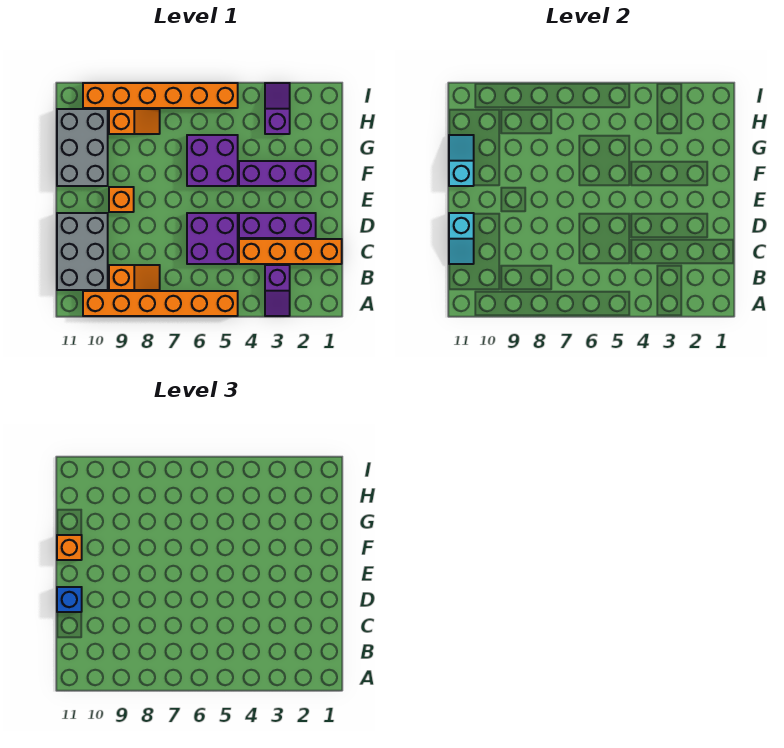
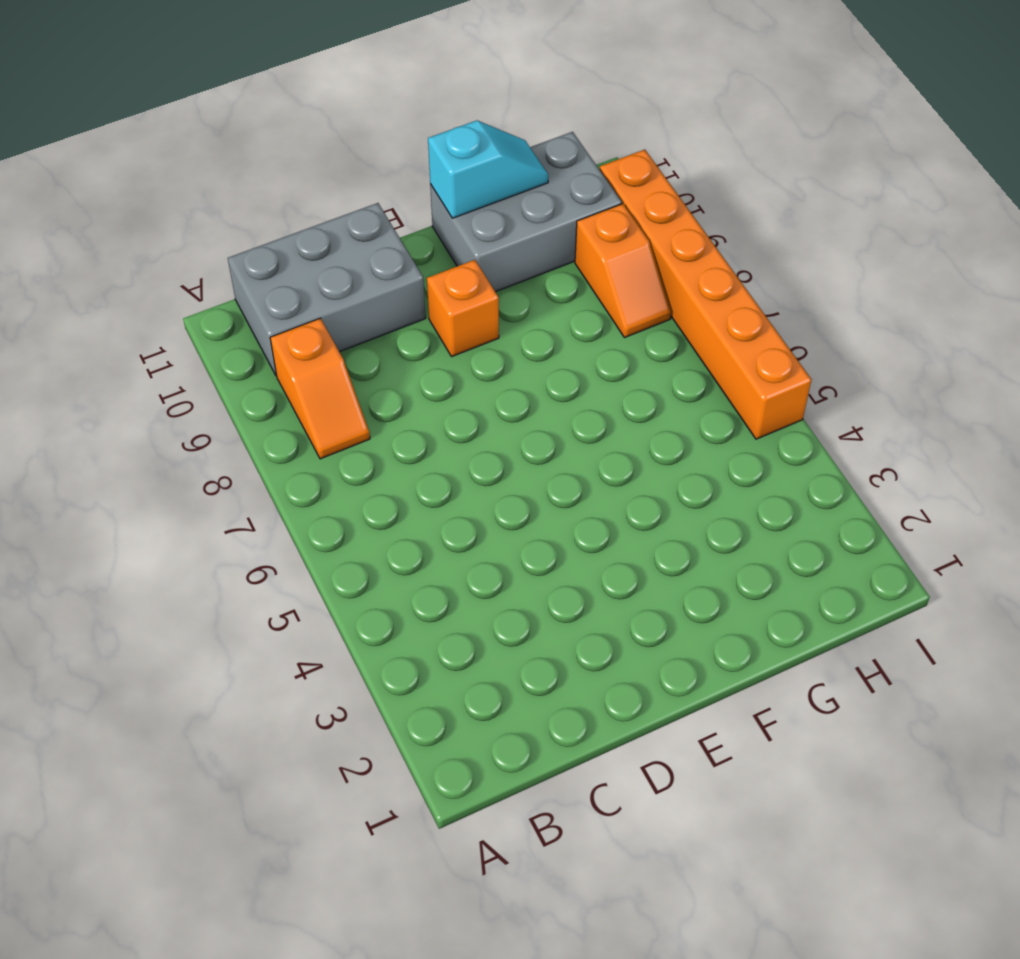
none -> purple slope A3:B3 level 1 top B
none -> orange brick A5:A10 level 1
none -> orange brick C1:C4 level 1

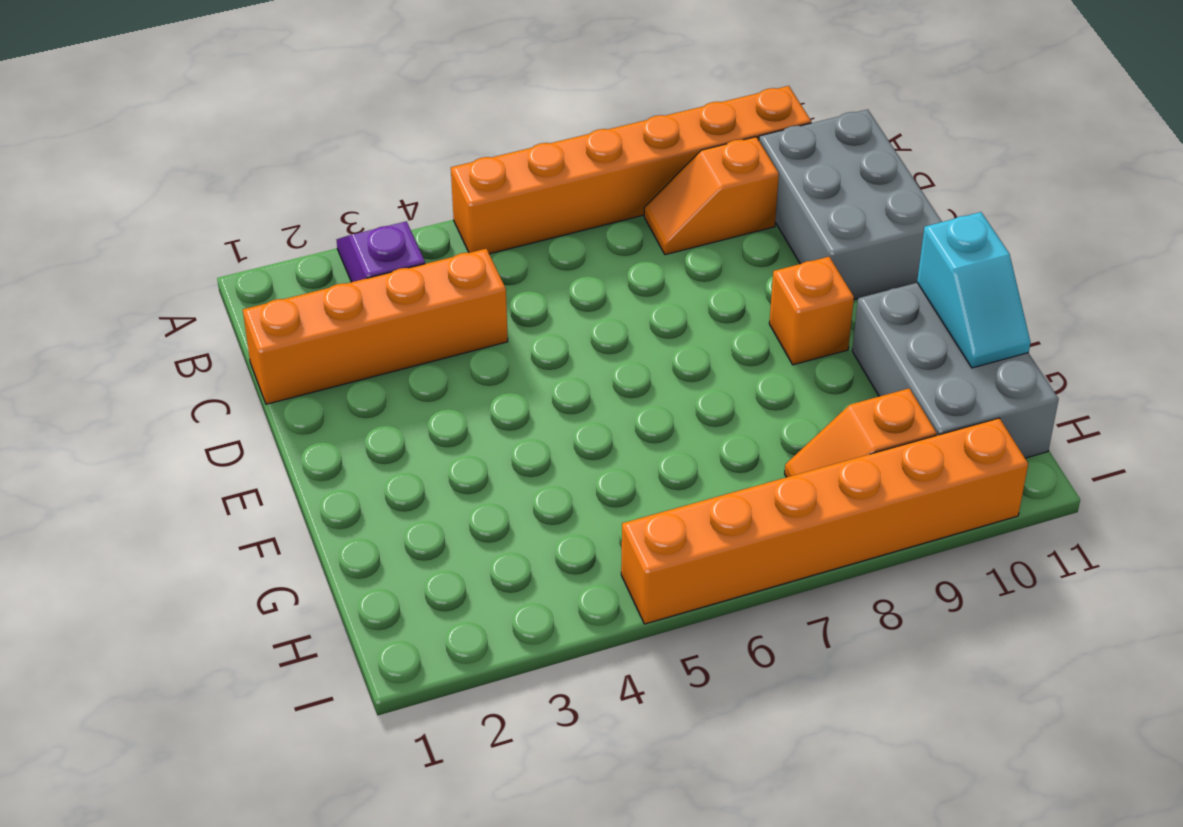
none -> purple brick C5:D6 level 1
none -> purple brick D2:D4 level 1
none -> purple brick F2:F4 level 1

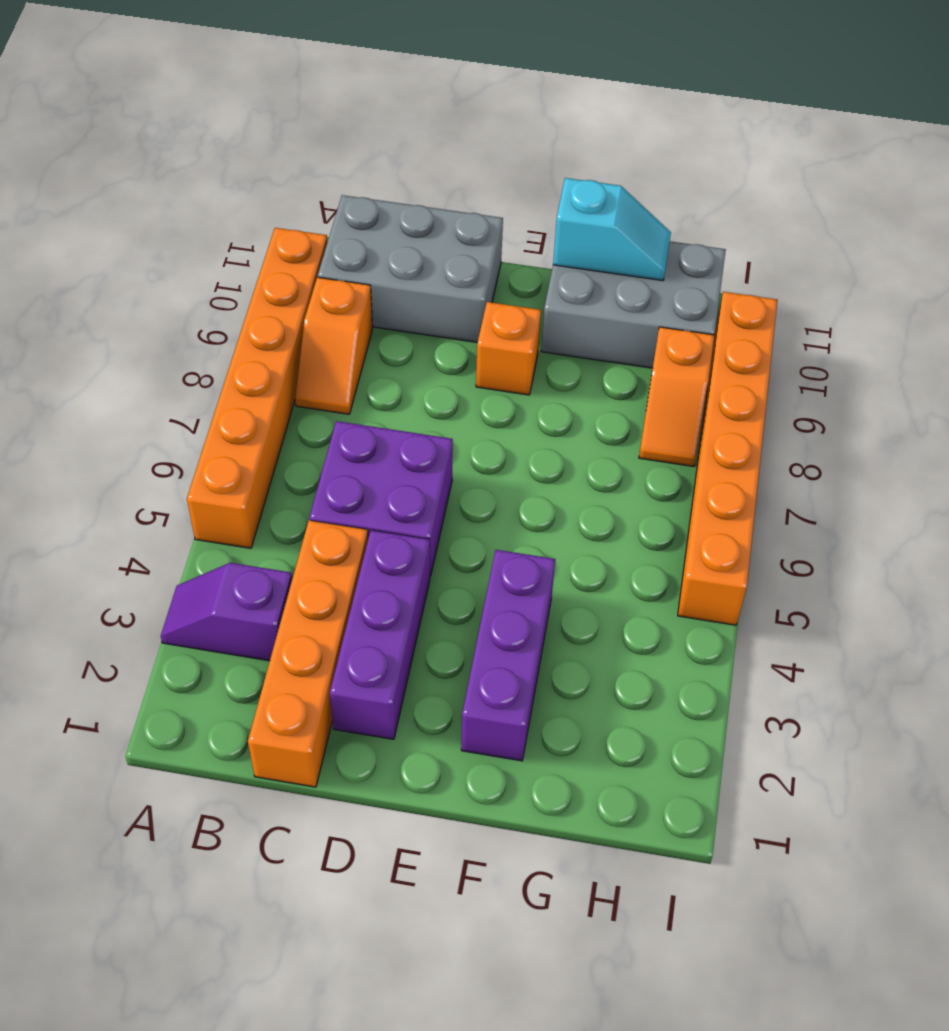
none -> purple brick F5:G6 level 1
none -> purple slope H3:I3 level 1 top H
none -> cyan slope C11:D11 level 2 top D

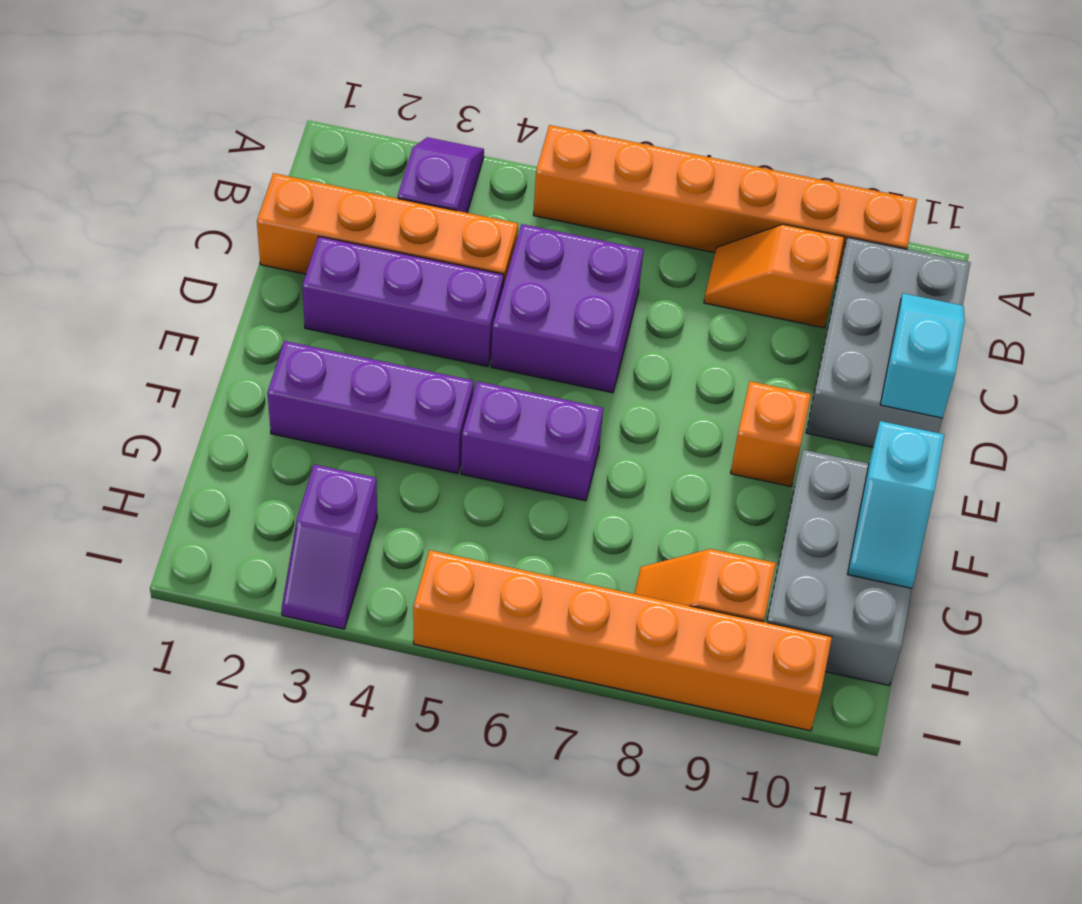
purple brick F5:F6 level 1 -> purple brick F5:G6 level 1
none -> blue brick D11 level 3
none -> orange brick F11 level 3

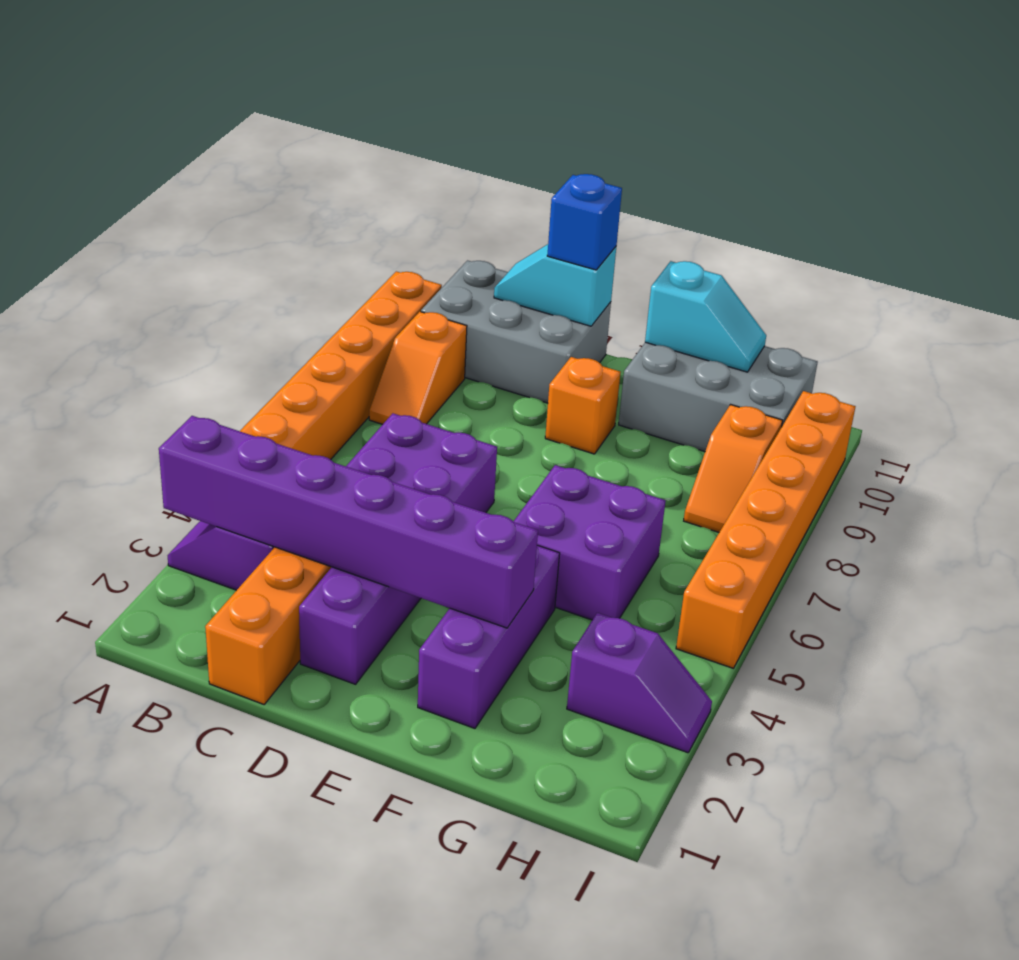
purple brick A3:F3 level 2 -> none
none -> orange brick F11 level 3

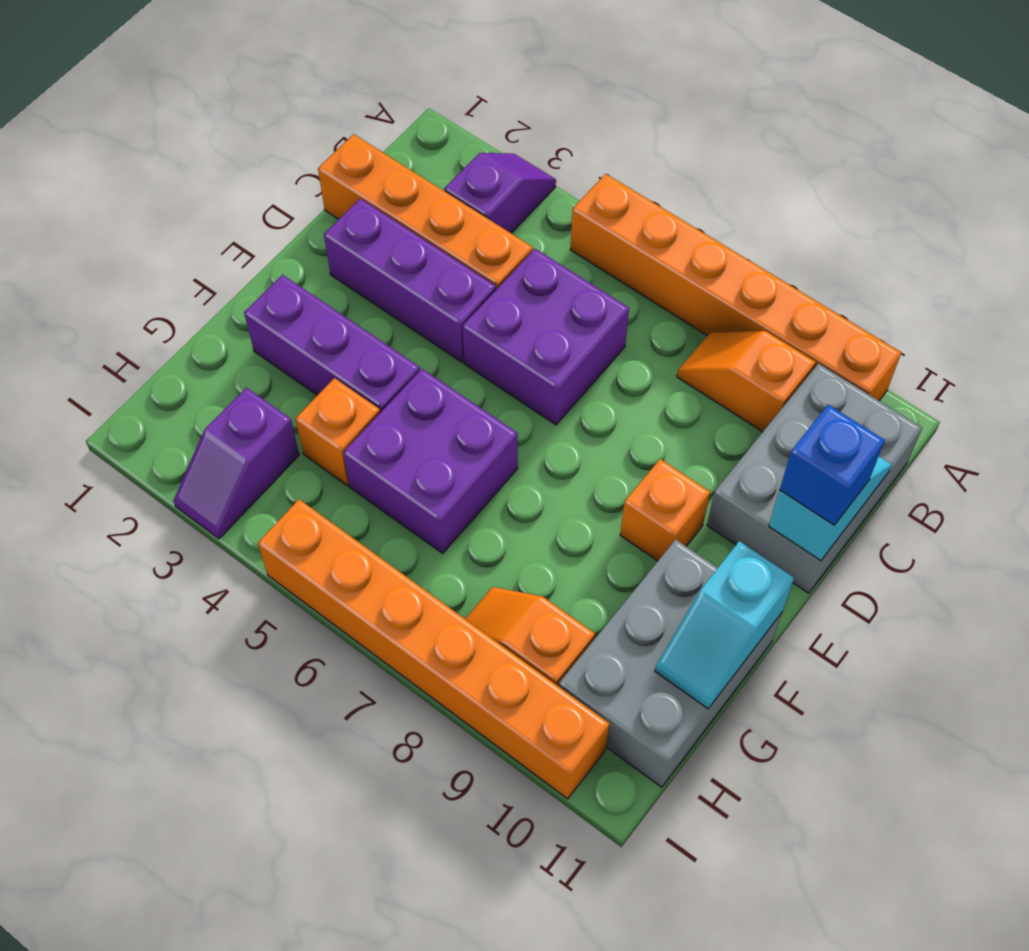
orange brick G4 level 1 -> orange brick F11 level 3

